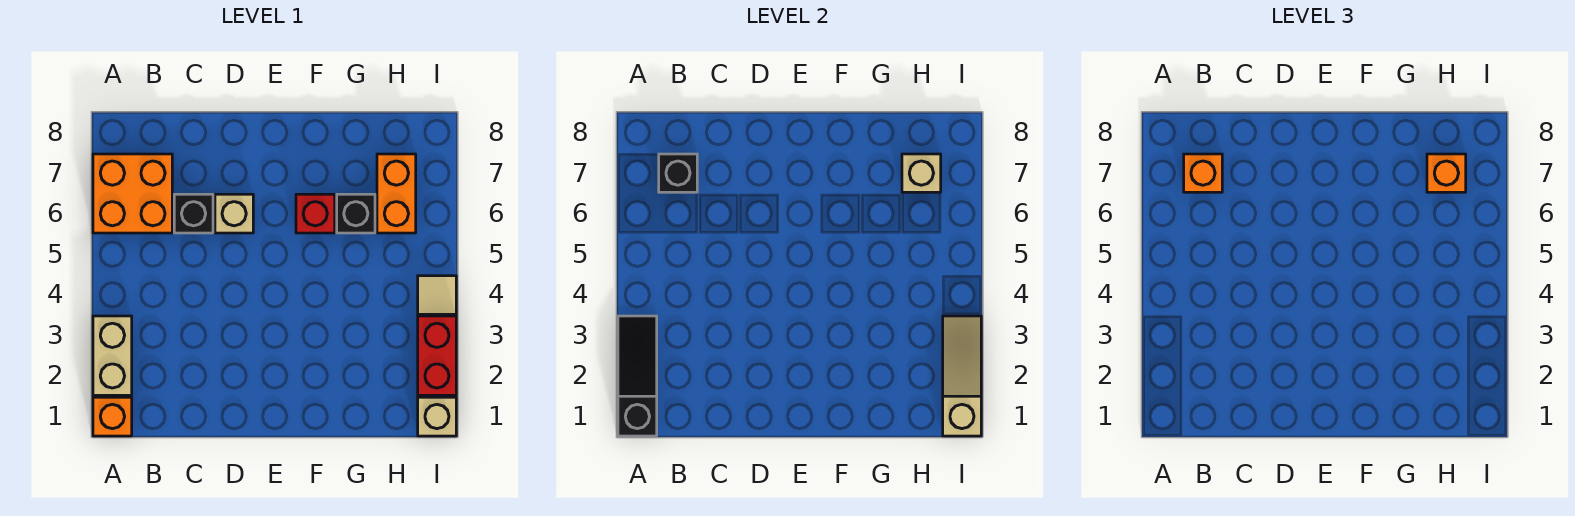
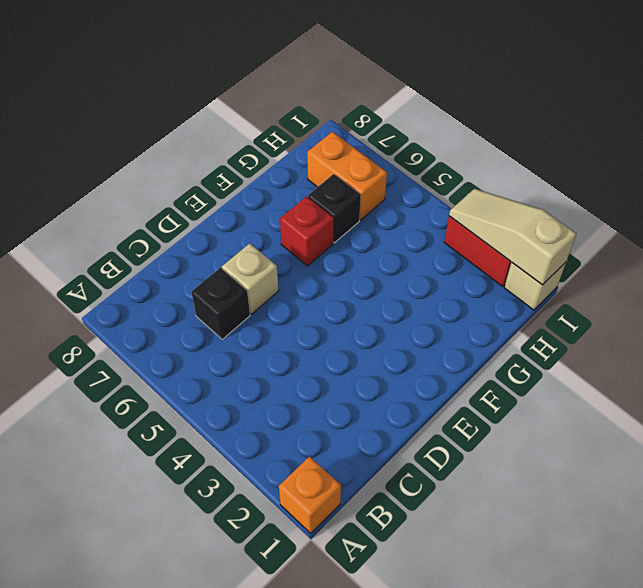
none -> tan brick A2:A3 level 1
none -> orange brick A6:B7 level 1
none -> tan tile I4 level 1

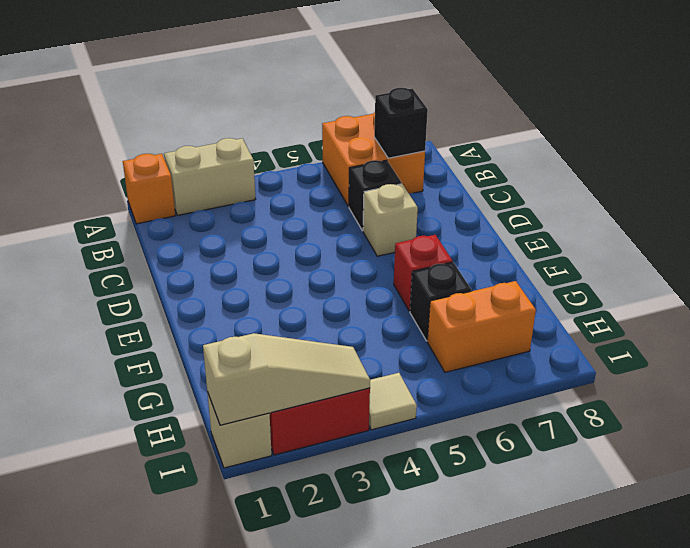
none -> black slope A1:A3 level 2 top 1
none -> tan brick H7 level 2
none -> orange brick B7 level 3

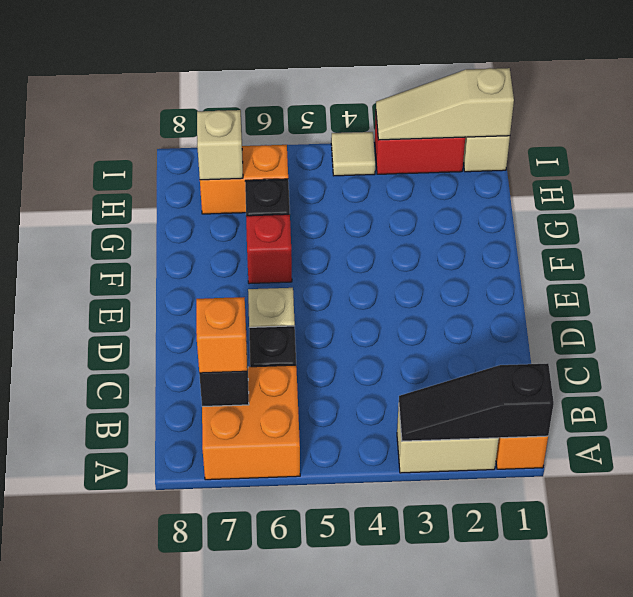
none -> orange brick H7 level 3

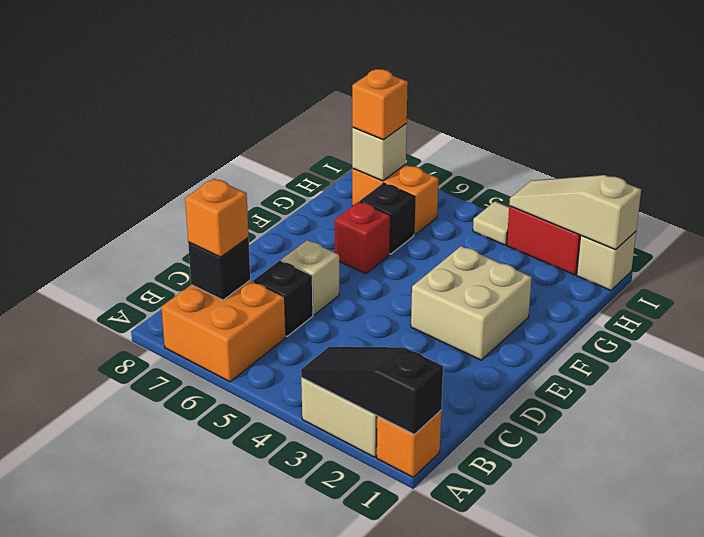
tan brick E2:F3 level 1 -> none

